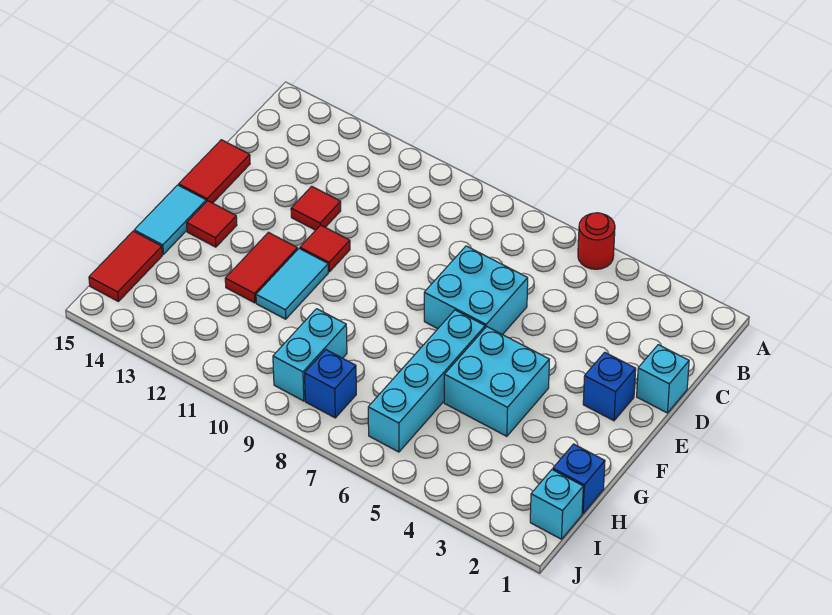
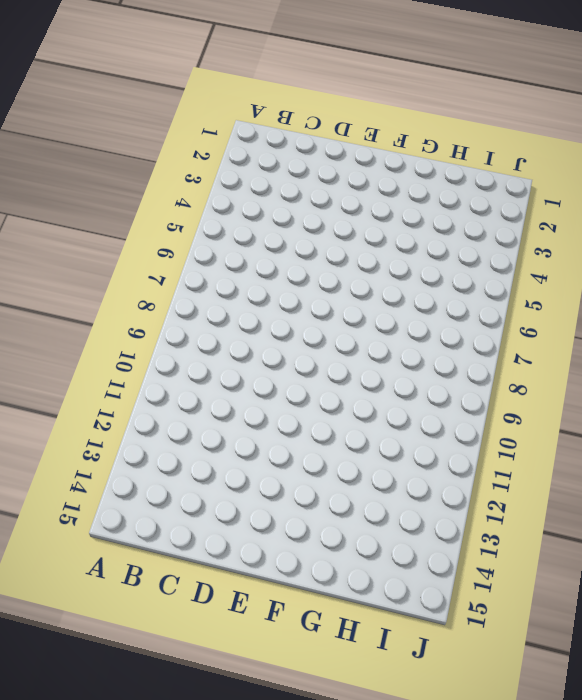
none -> red round brick A5 level 1
none -> cyan brick D1 level 1
none -> cyan brick D6:E7 level 1

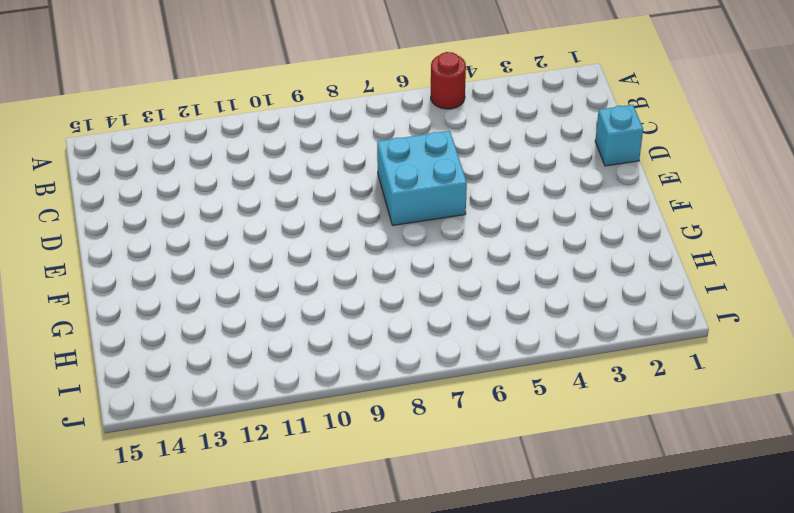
none -> red tile D12 level 1
none -> red tile D15:E15 level 1
none -> blue brick E2 level 1

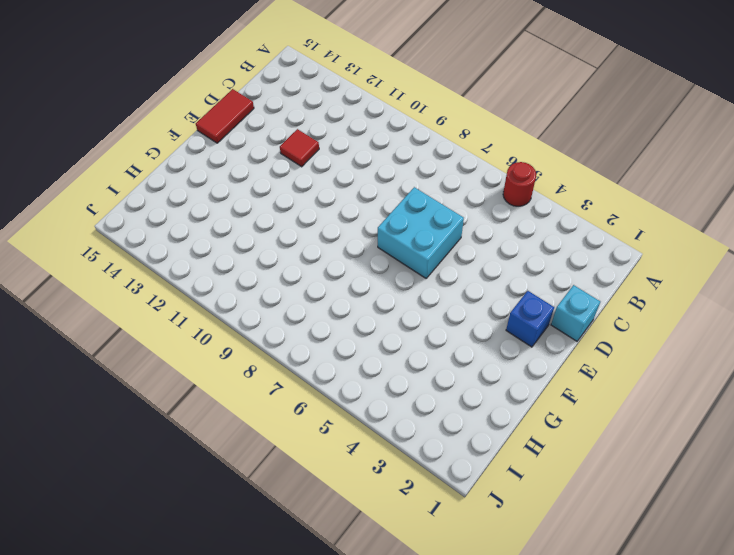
none -> red tile E11 level 1
none -> cyan brick F4:G5 level 1
none -> cyan brick F6:I6 level 1

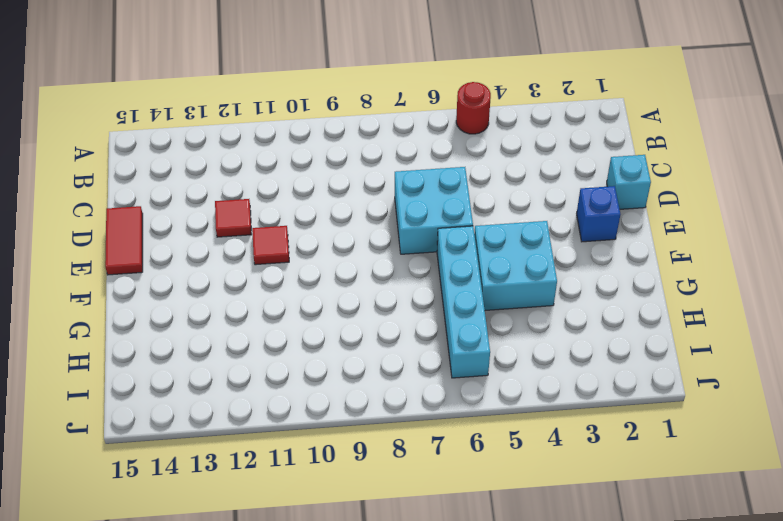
none -> cyan tile F11:G11 level 1
none -> red tile F12:G12 level 1
none -> red tile F14 level 1

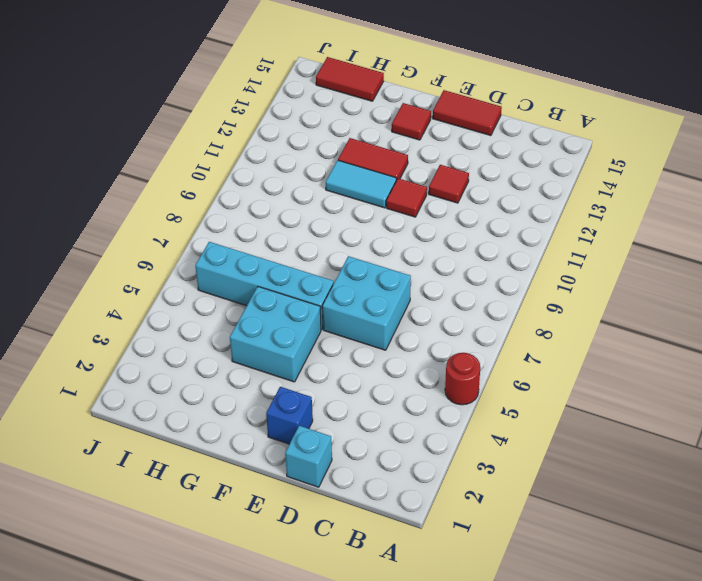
none -> cyan tile F15:G15 level 1
none -> blue brick H1 level 1
none -> cyan brick H9:I9 level 1

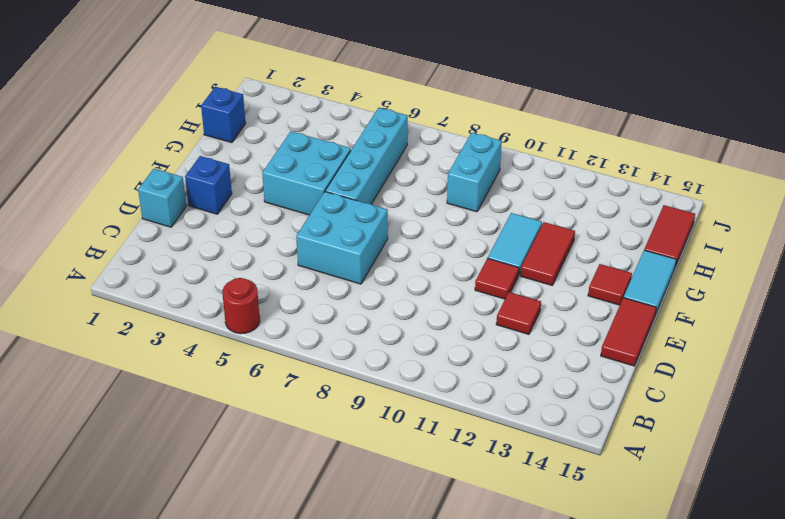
none -> cyan brick I1 level 1
none -> blue brick I8 level 1

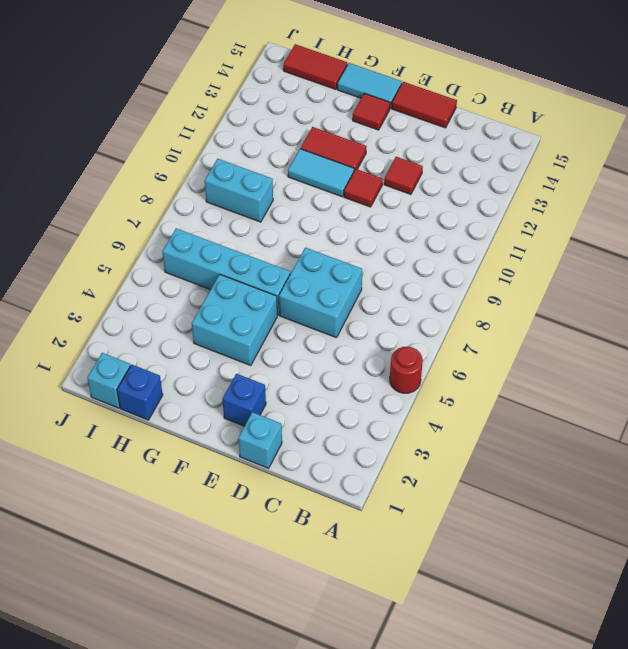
none -> blue brick I8 level 1

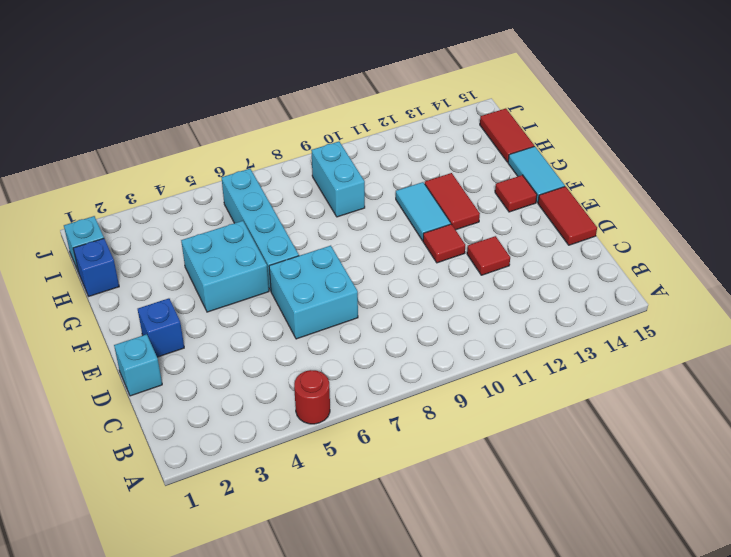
none -> blue brick I8 level 1

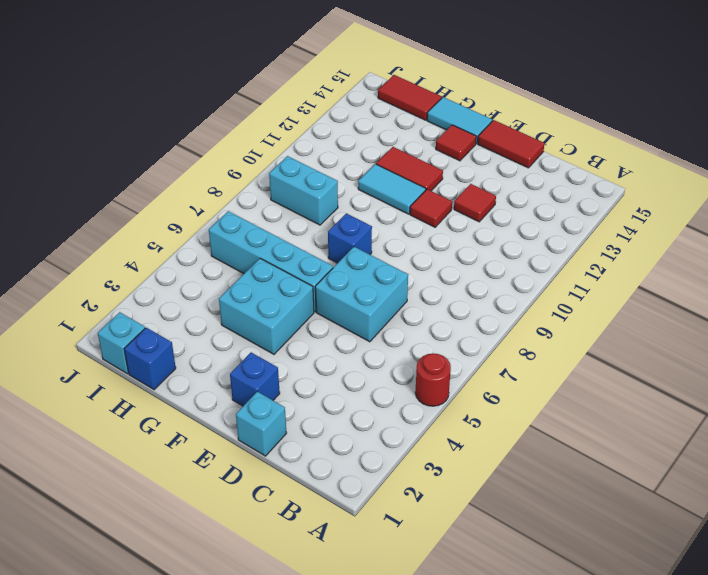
blue brick F8 level 1 -> blue brick I8 level 1

